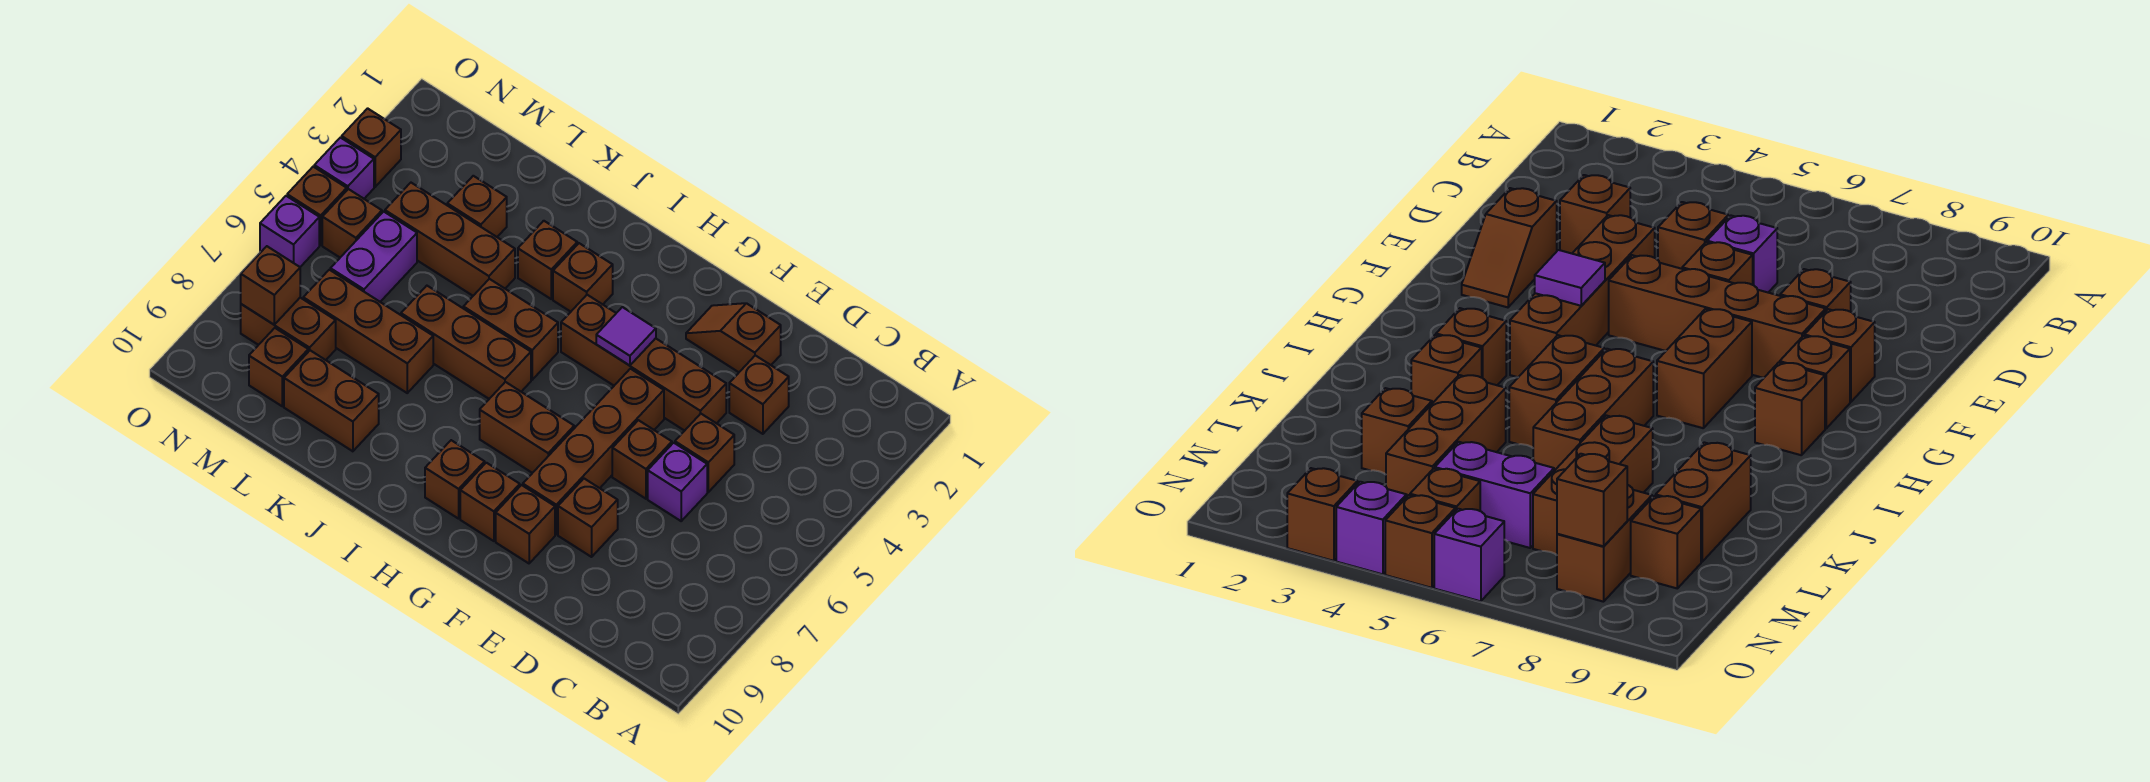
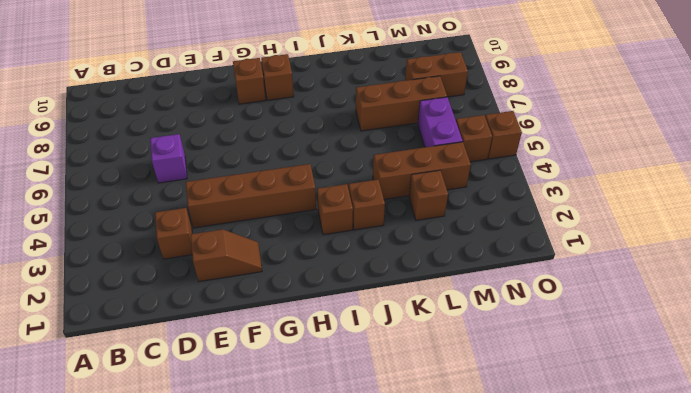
none -> brown brick D5 level 1
none -> brown brick E6 level 1
none -> brown brick E8 level 1
none -> brown brick F5:F8 level 1

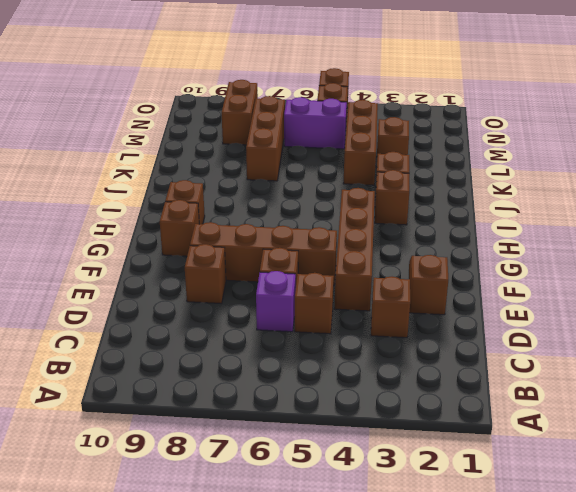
none -> brown brick F9 level 1
none -> brown brick G7:H7 level 1
none -> brown brick I5:J5 level 1
none -> brown brick I6:K6 level 1

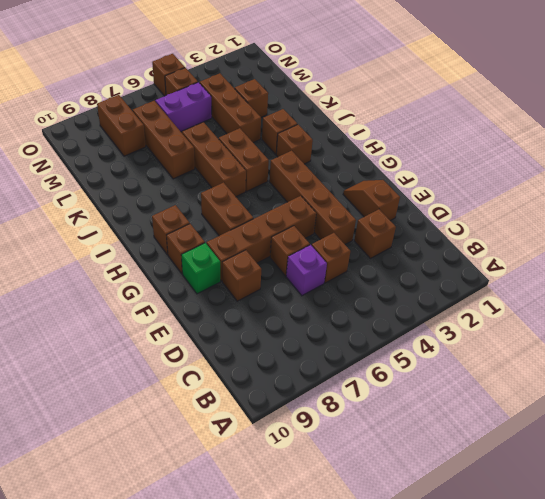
green brick F9 level 1 -> brown brick F9 level 1
none -> brown brick K9:L9 level 1
none -> brown brick M9 level 1
none -> brown brick O3 level 1
none -> purple brick O4 level 1

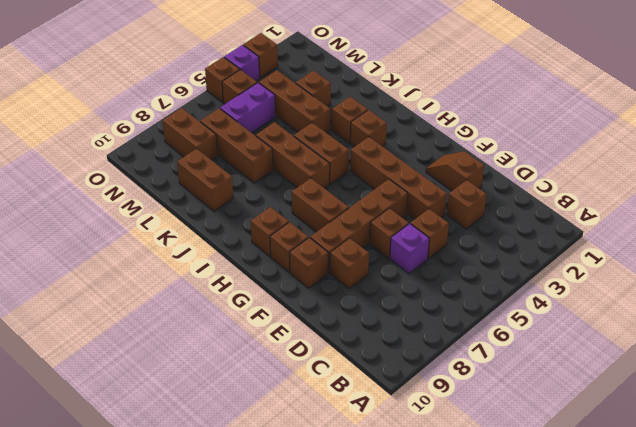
none -> brown brick M9 level 1
none -> purple brick O6 level 1
none -> purple tile G4 level 2
none -> brown brick N8 level 2

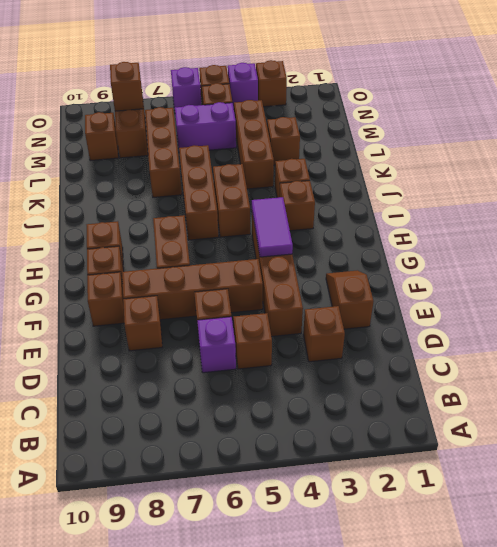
purple tile G4:H4 level 2 -> purple tile G4 level 2
none -> brown brick K9:L9 level 1

